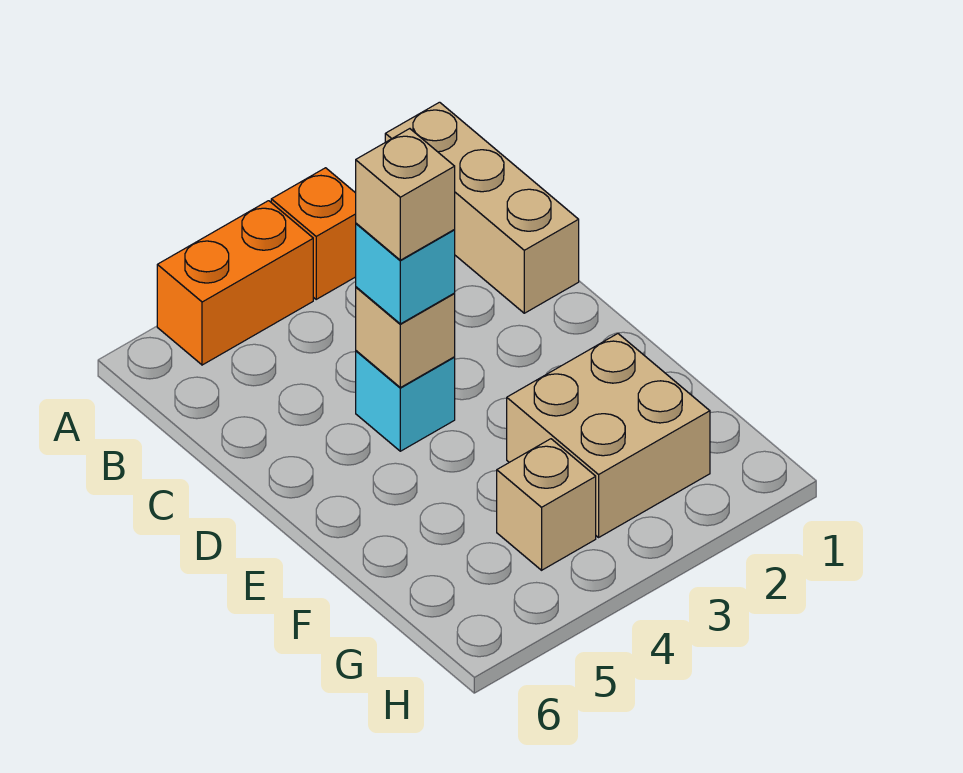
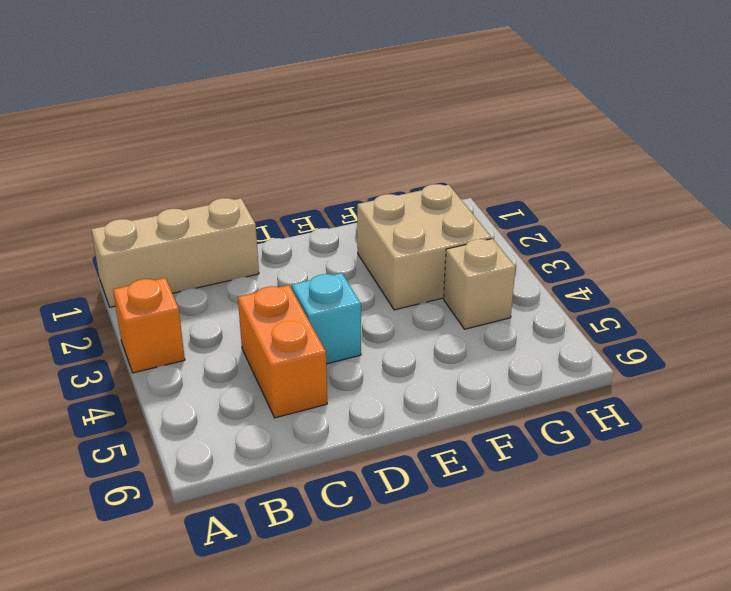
orange brick C4:C5 level 1 -> orange brick A4:A5 level 1
none -> tan brick D4 level 2
none -> cyan brick D4 level 3

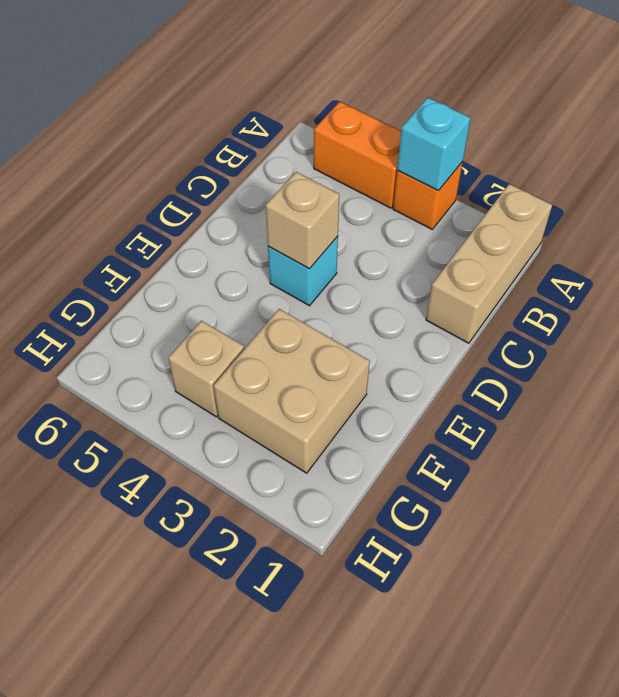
cyan brick A3 level 2 -> cyan brick D4 level 3
none -> tan brick D4 level 4

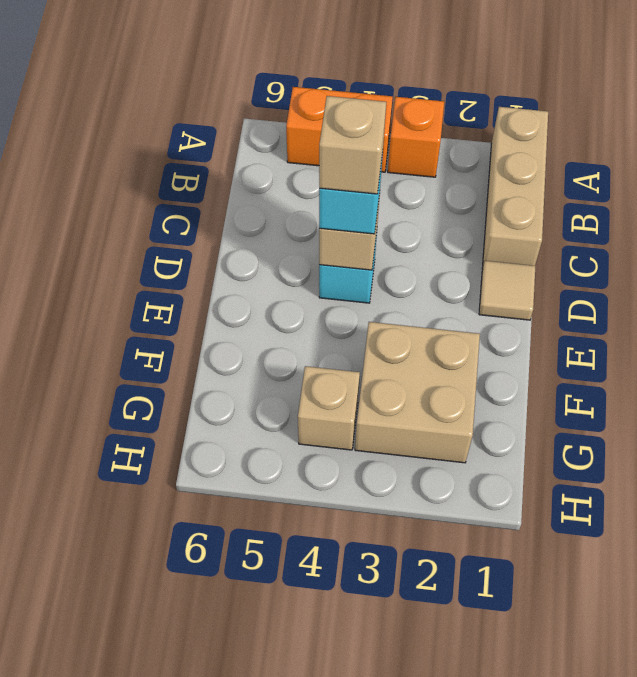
tan tile D1 level 1 -> none

